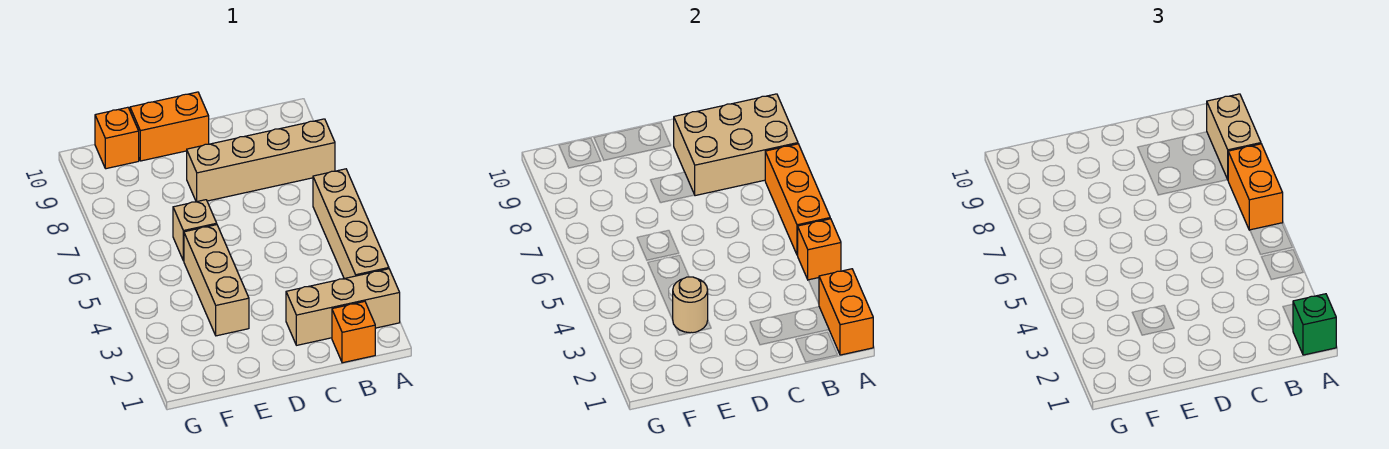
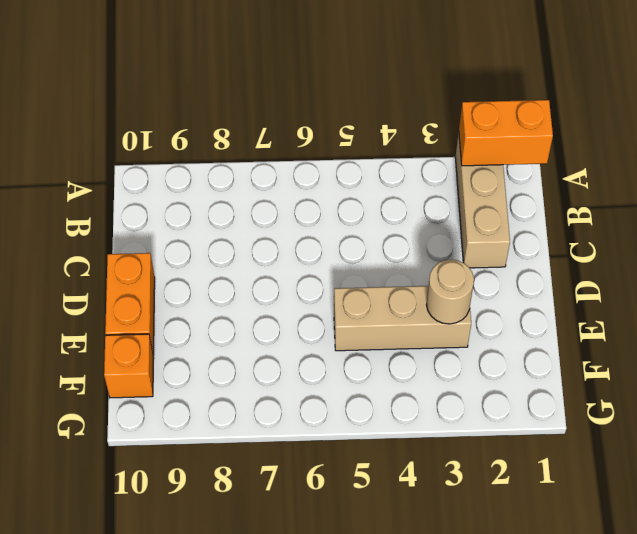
none -> tan brick A3:A6 level 1
none -> tan brick A8:D8 level 1
none -> orange brick B1 level 1

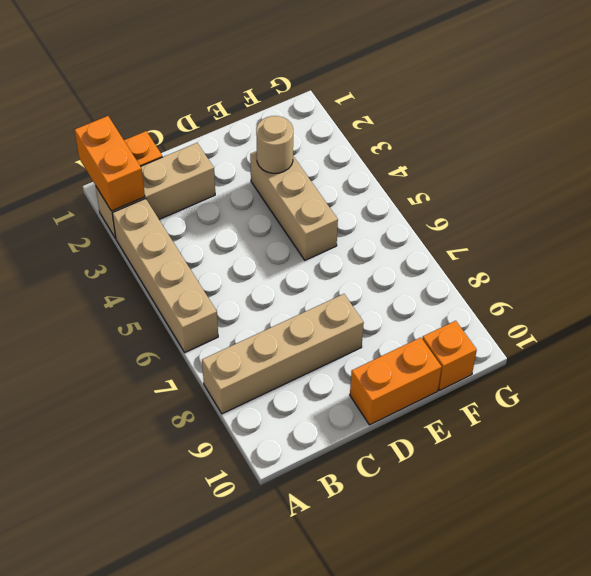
none -> tan brick E6 level 1
none -> orange brick A4 level 2
none -> orange brick A5:A7 level 2

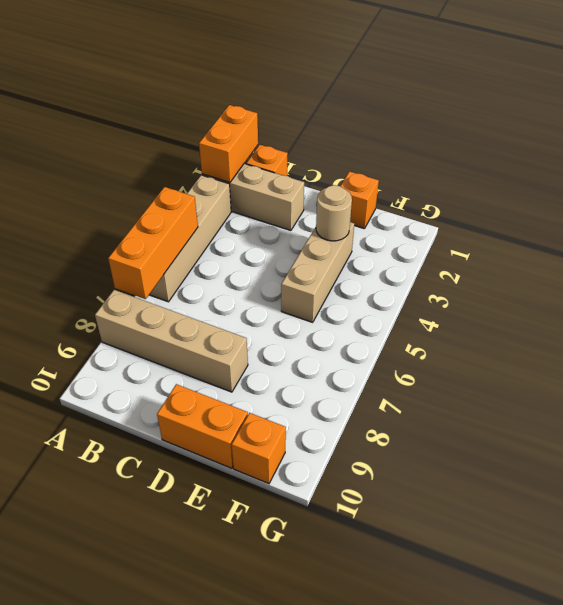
orange brick E1 level 1 -> orange brick A4 level 2
none -> tan brick E6 level 1
none -> tan brick A8:C9 level 2
none -> green brick A1 level 3

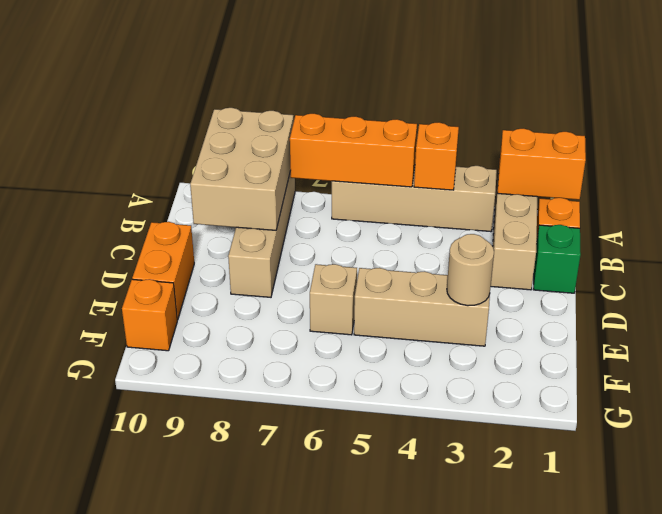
green brick C1 level 1 -> green brick A1 level 3
none -> orange brick A6:A7 level 3
none -> tan brick A8:A9 level 3

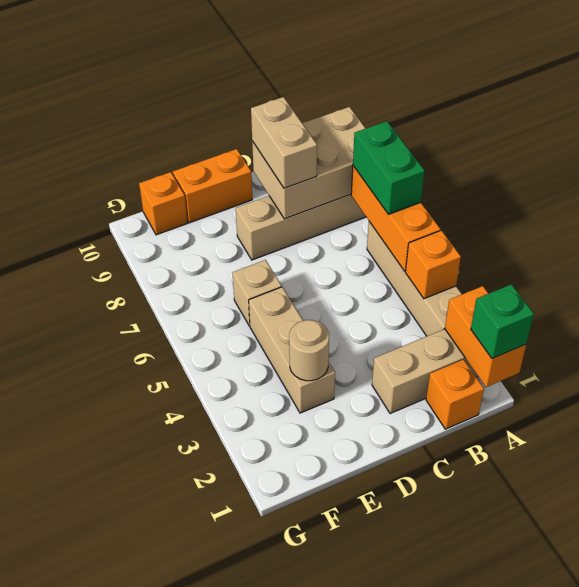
green brick A6:A7 level 3 -> orange brick A6:A7 level 3
tan brick C8:C9 level 3 -> tan brick A8:A9 level 3

